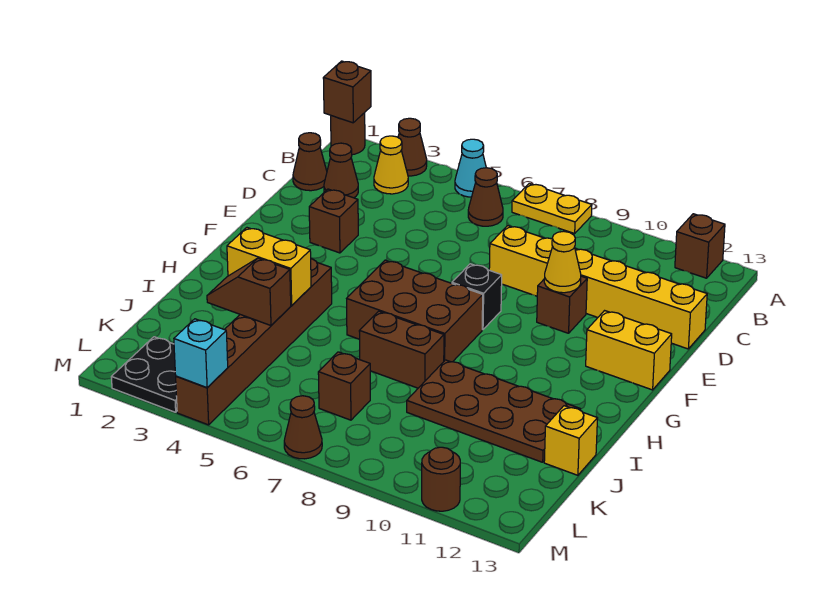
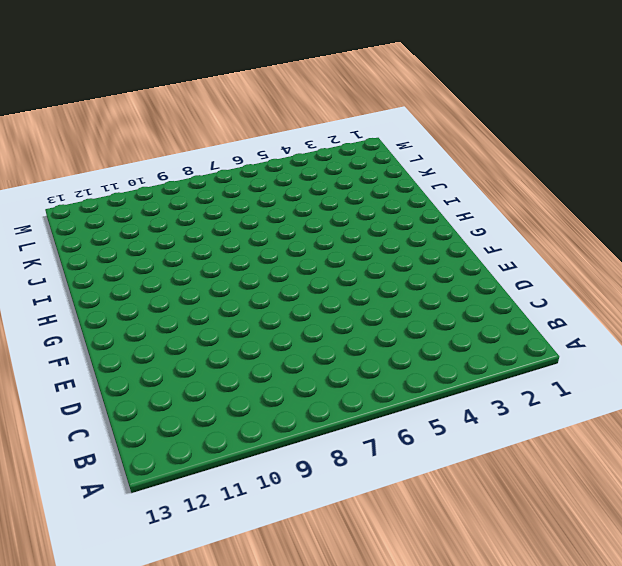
none -> brown round brick A1 level 1
none -> brown cone A3 level 1
none -> cyan cone A5 level 1

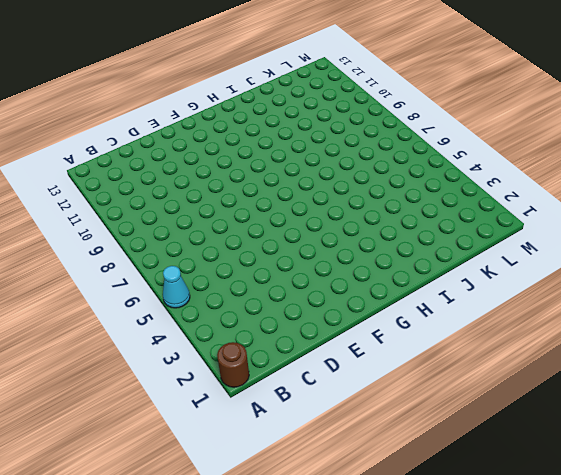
none -> brown cone A3 level 1
none -> yellow plate A7:A8 level 1
none -> brown brick A12 level 1

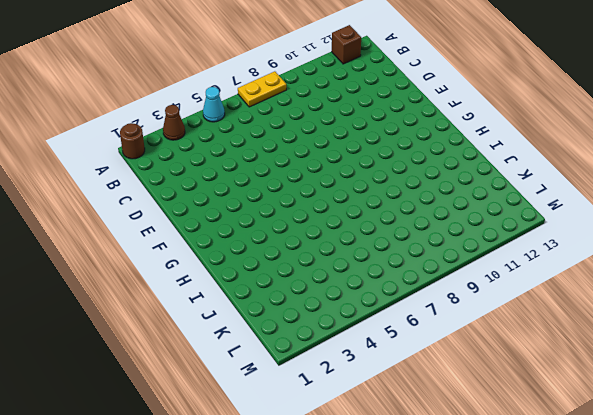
none -> yellow cone B3 level 1
none -> brown cone B6 level 1
none -> brown cone C1 level 1

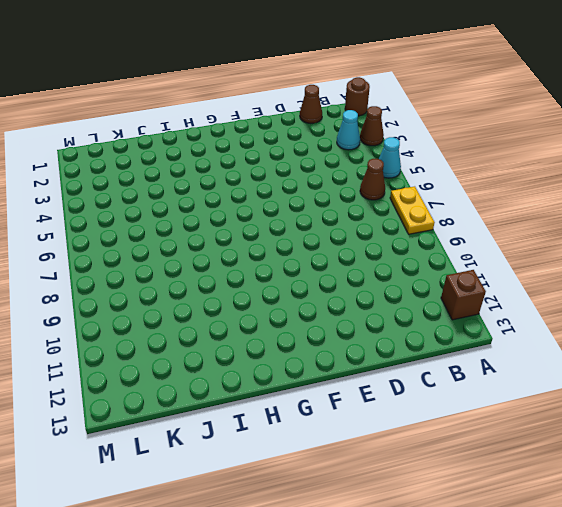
cyan cone B3 level 1 -> yellow cone B3 level 1
none -> brown cone C2 level 1
none -> yellow brick D8:D13 level 1
none -> brown brick E3 level 1

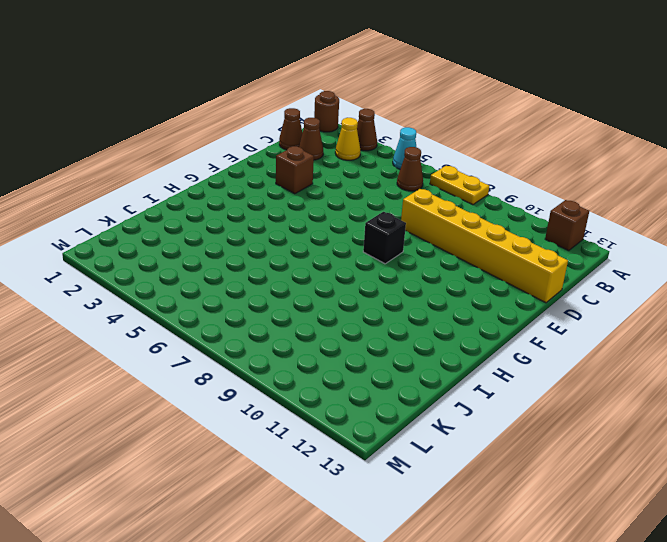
none -> brown brick E10 level 1
none -> yellow brick F12:F13 level 1
none -> brown brick G6:H8 level 1

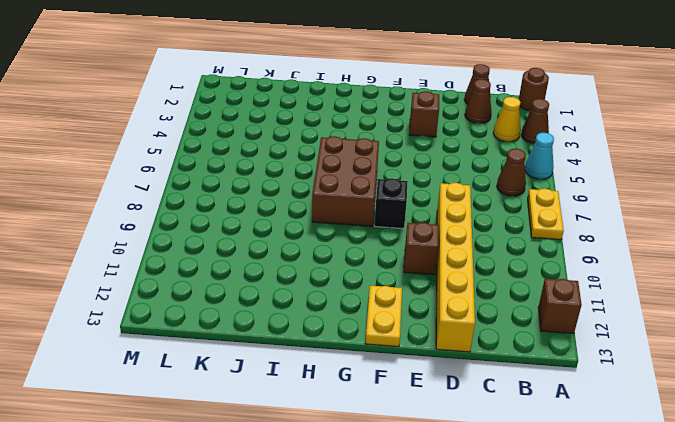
yellow plate F12:F13 level 1 -> yellow brick F12:F13 level 1
none -> brown brick H4:M4 level 1
none -> brown brick I7:I8 level 1
none -> brown plate I9:J12 level 1

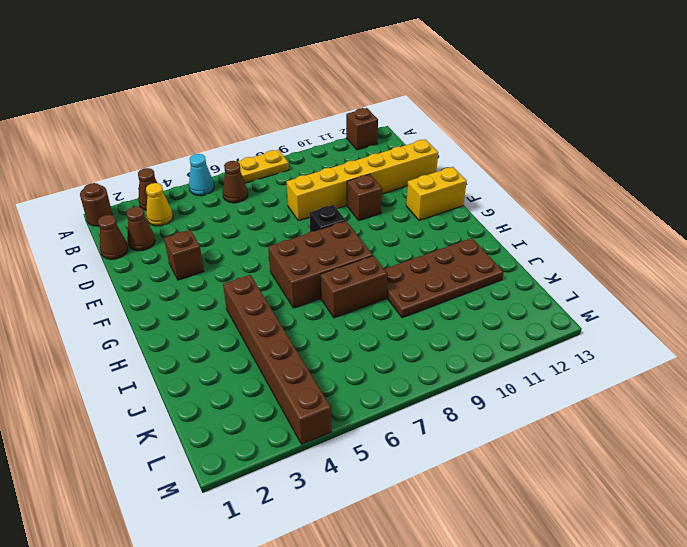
none -> yellow brick J13 level 1
none -> brown brick K7 level 1
none -> black plate L2:M3 level 1

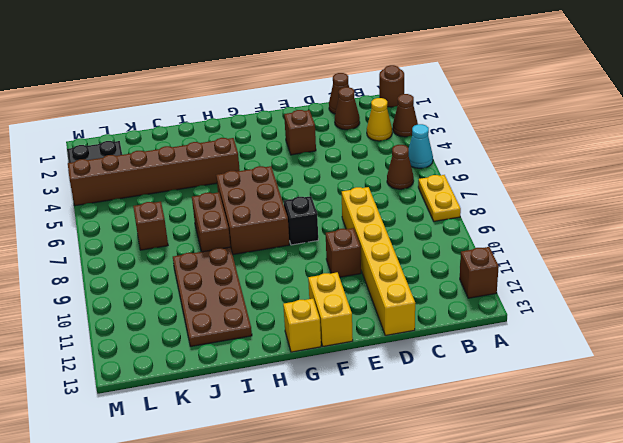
yellow brick G13 level 1 -> yellow brick J13 level 1
none -> brown cone M7 level 1
none -> brown round brick M11 level 1
none -> brown brick A1 level 2

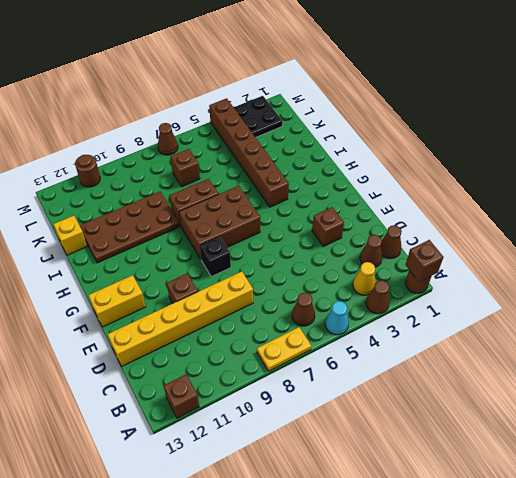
none -> yellow cone E10 level 2
none -> yellow brick I3:I4 level 2
none -> brown slope J3:J4 level 2 top 4

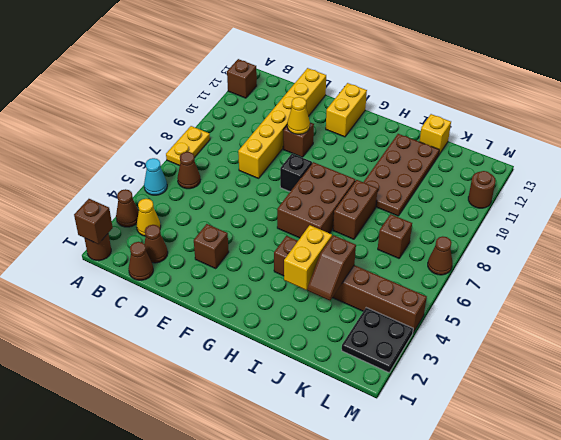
none -> cyan brick M4 level 2

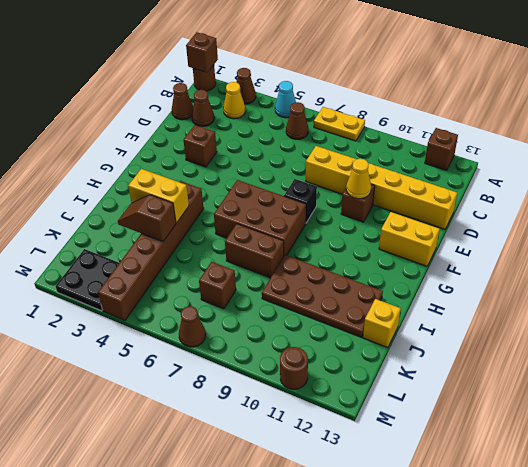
none -> cyan brick M4 level 2

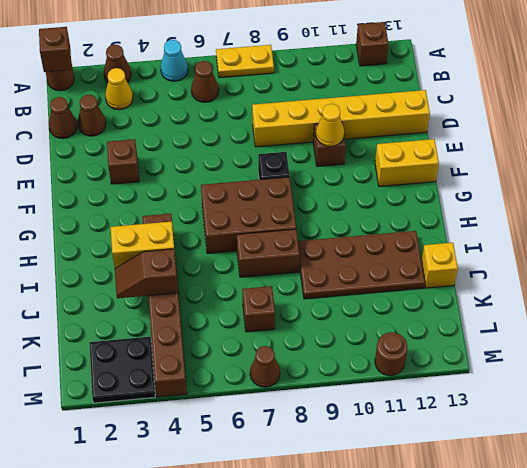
none -> cyan brick M4 level 2

